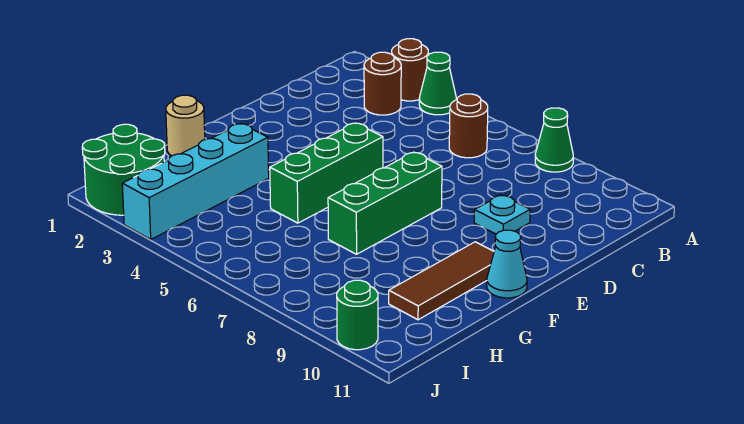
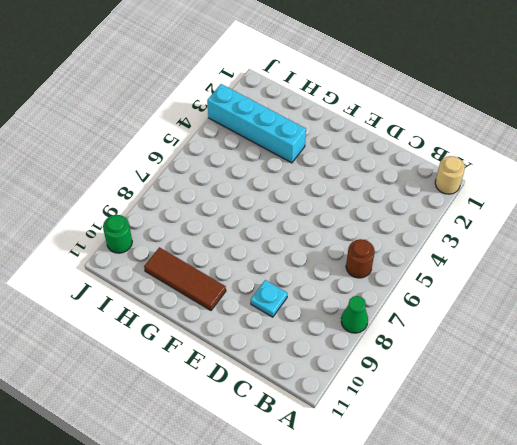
tan round brick A1 level 1 -> tan round brick G1 level 1
none -> brown round brick A3 level 1
none -> green cone A4 level 1
none -> brown round brick B3 level 1

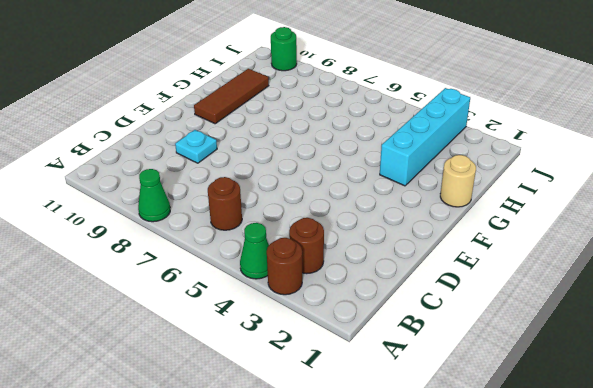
none -> green brick E5:G5 level 1
none -> green brick E7:G7 level 1
none -> cyan cone F11 level 1

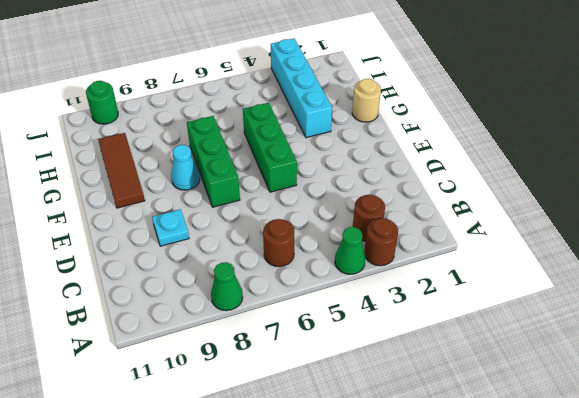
cyan cone F8 level 1 -> cyan cone F11 level 1
none -> green round brick I1:J2 level 1

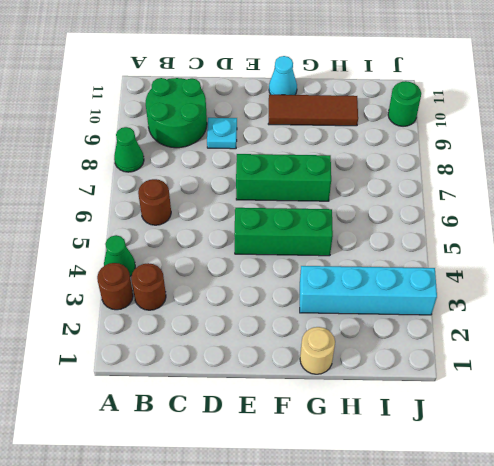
green round brick B9:C10 level 1 -> green round brick I1:J2 level 1

